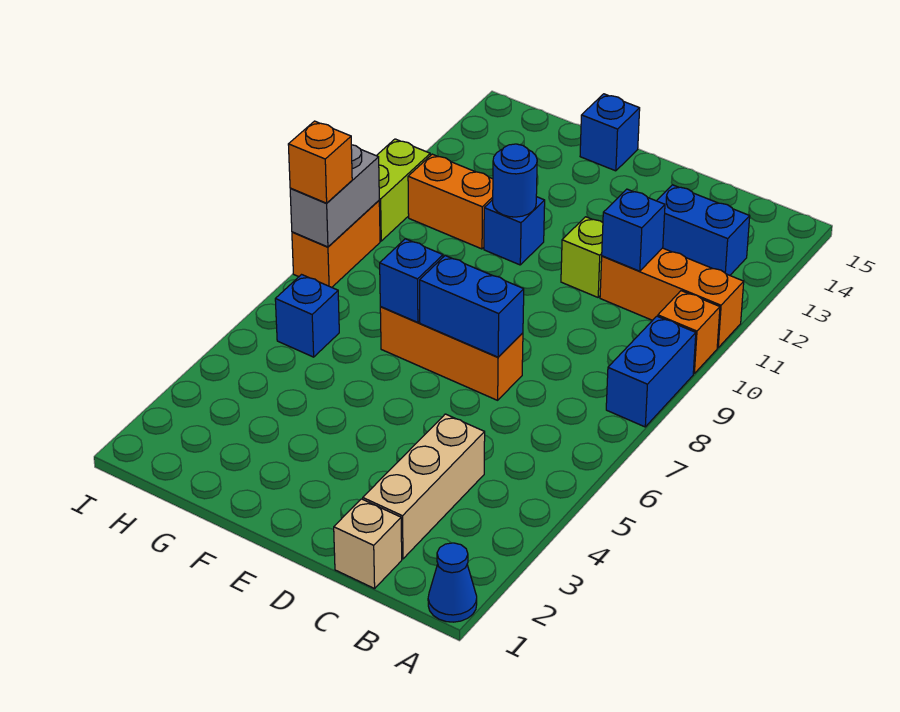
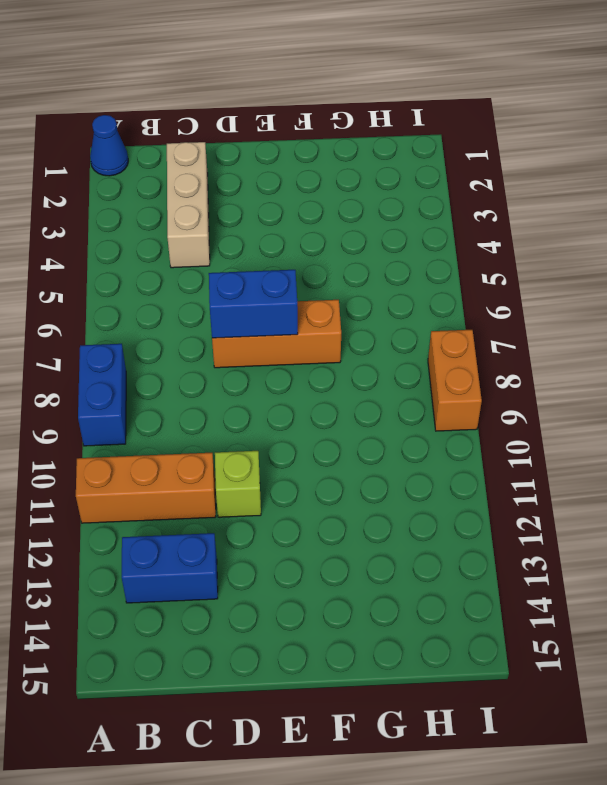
none -> orange brick A10 level 1
none -> tan brick C1 level 1
none -> blue brick F11 level 1

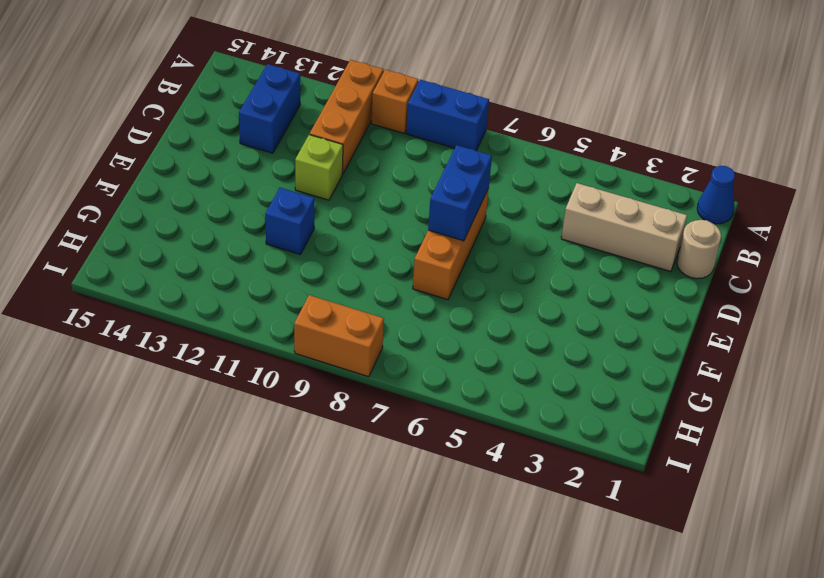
tan round brick C1 level 1 -> tan brick C1 level 1
none -> blue brick F15 level 1
none -> orange brick G11:H11 level 1
none -> blue brick H6 level 1

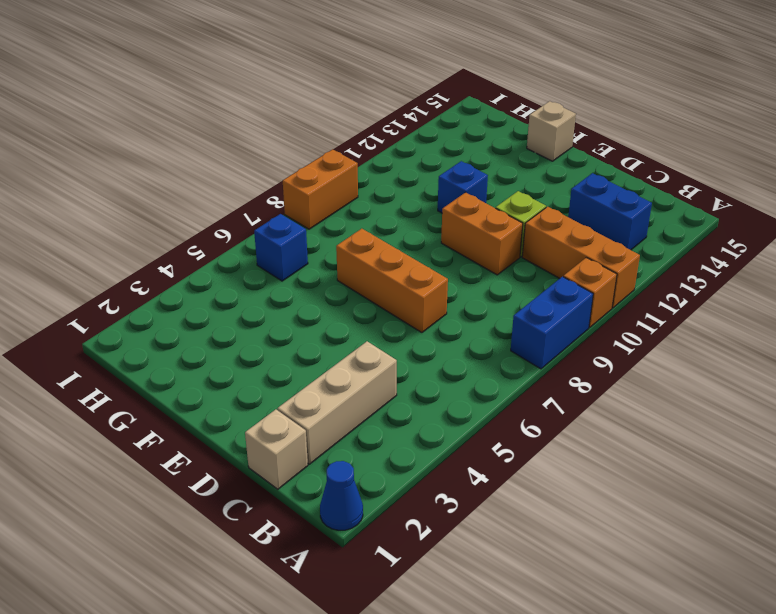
orange brick D10:E10 level 1 -> orange brick G11:H11 level 1
tan brick F15 level 1 -> blue brick F15 level 1
none -> lime brick I10:I11 level 1
none -> blue brick C11 level 2
none -> blue brick D7:E7 level 2

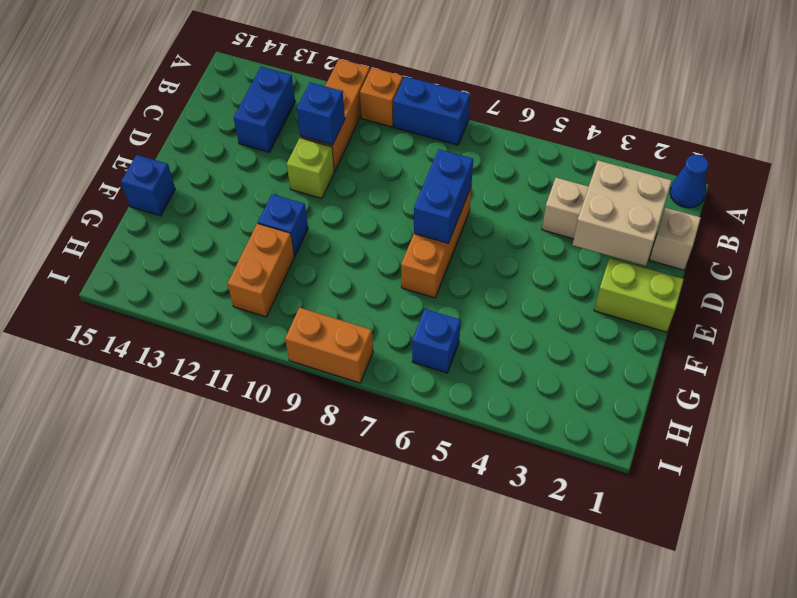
tan brick C2:D3 level 2 -> none
lime brick E1:E2 level 1 -> lime brick I10:I11 level 1
none -> blue brick F7 level 2
none -> blue round brick F11 level 2
none -> grey brick I8:I9 level 2

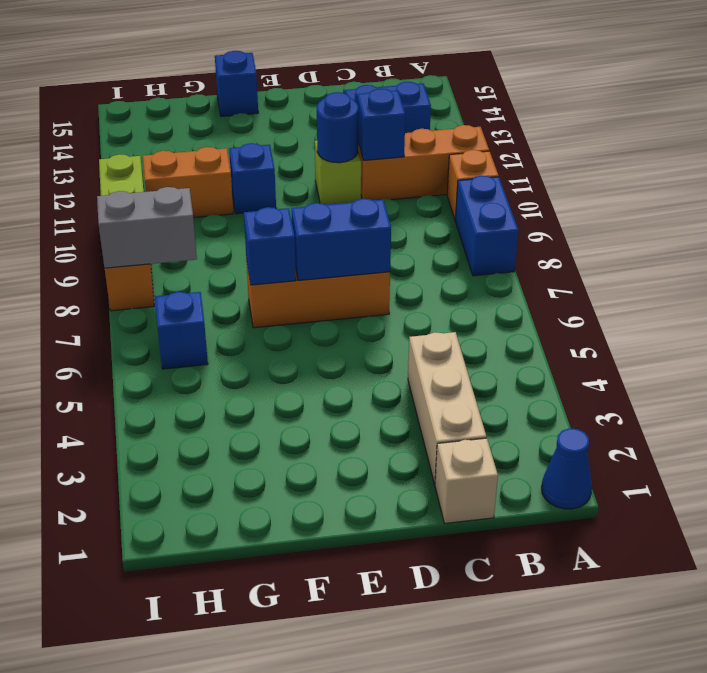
blue round brick D11 level 2 -> blue round brick F11 level 2
grey brick H8:I8 level 2 -> grey brick I8:I9 level 2
none -> orange brick I8 level 3

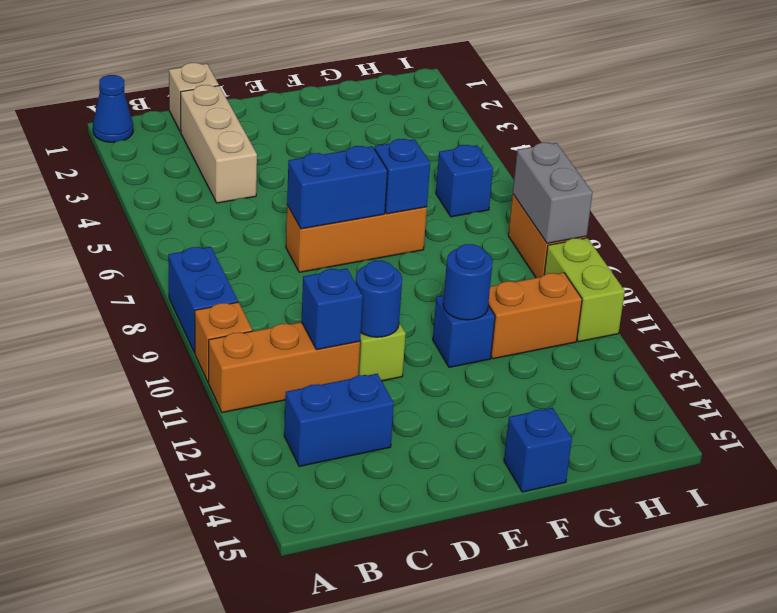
blue round brick D11 level 2 -> none
none -> orange brick I8 level 3

